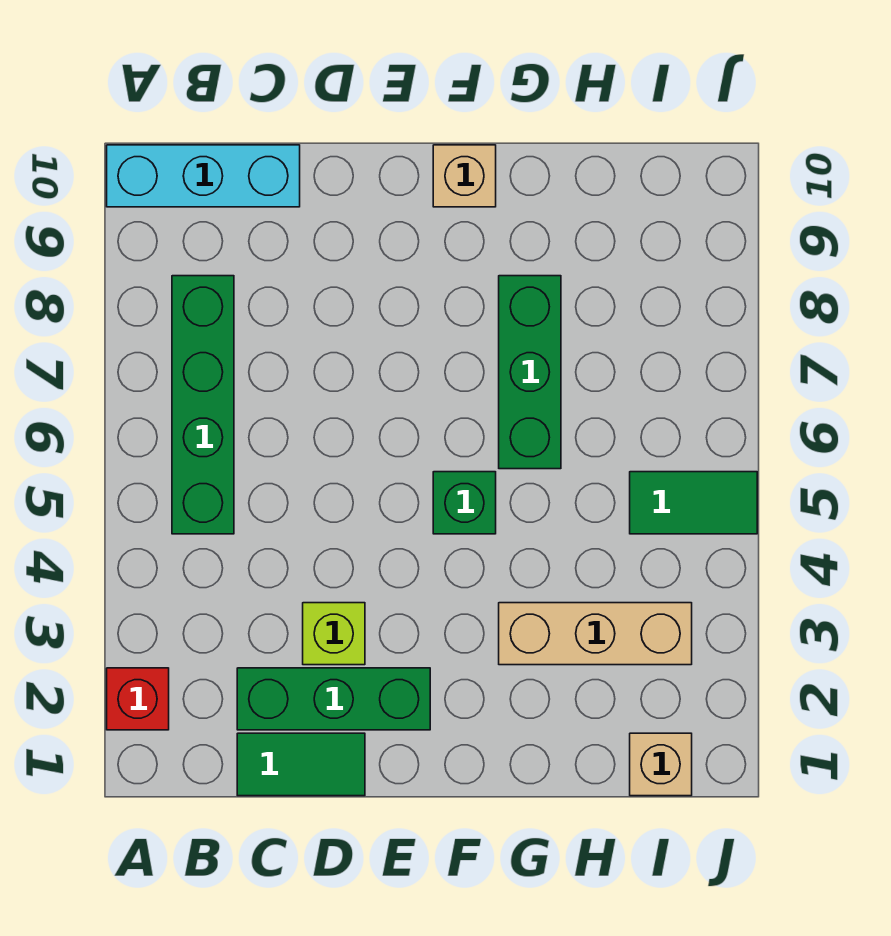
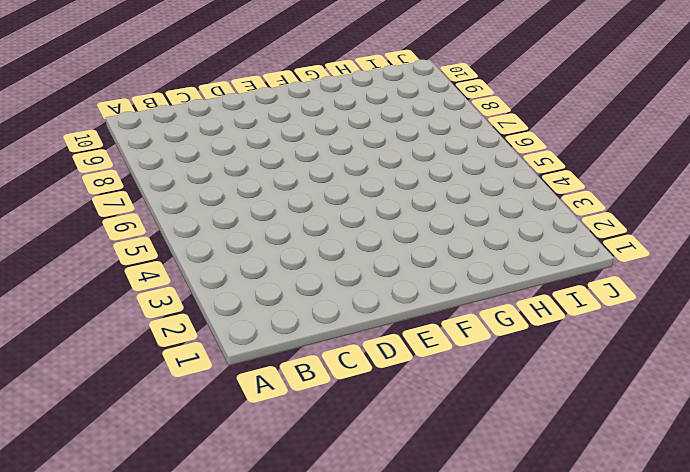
none -> red brick A2 level 1
none -> cyan brick A10:C10 level 1
none -> green brick B5:B8 level 1

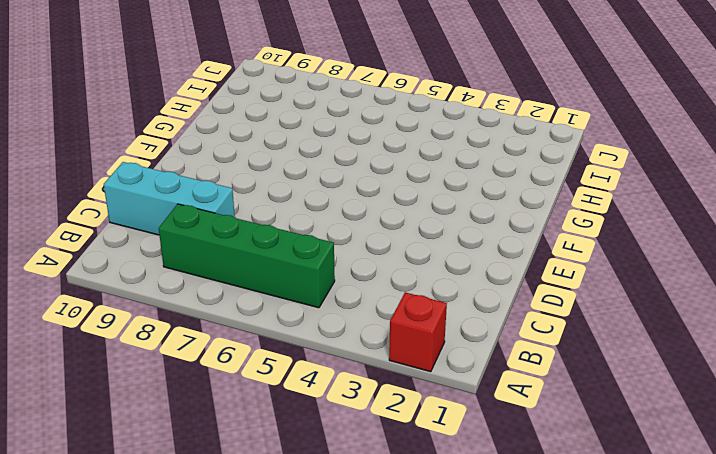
cyan brick C8:C10 level 1 -> cyan brick A10:C10 level 1
none -> green tile C1:D1 level 1
none -> green brick C2:E2 level 1
none -> lime brick D3 level 1

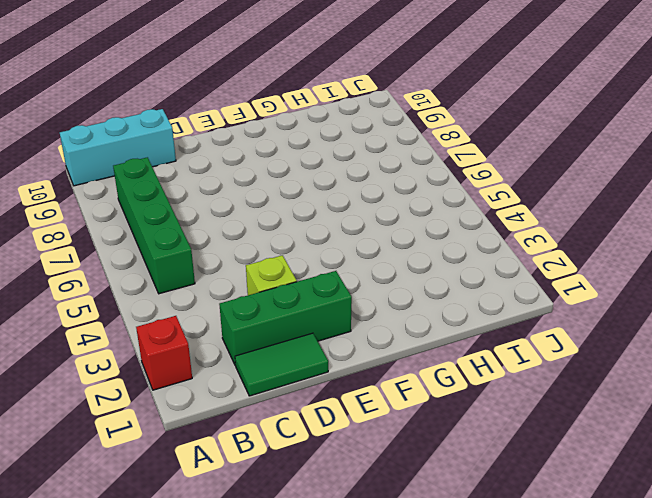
none -> green brick F5 level 1
none -> tan brick F10 level 1
none -> tan brick G3:I3 level 1

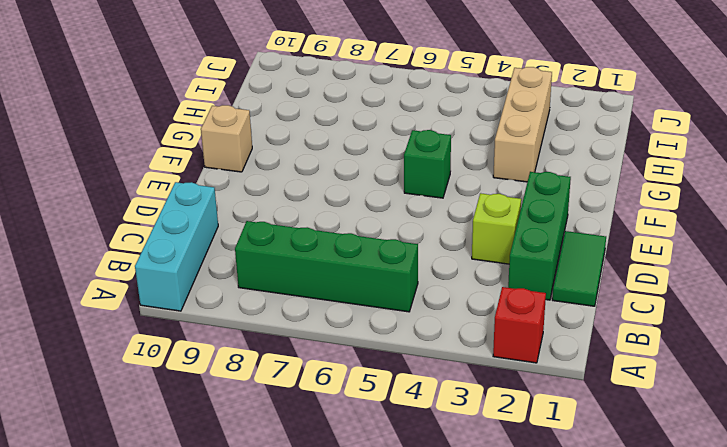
none -> green brick G6:G8 level 1
none -> tan brick I1 level 1
none -> green tile I5:J5 level 1

